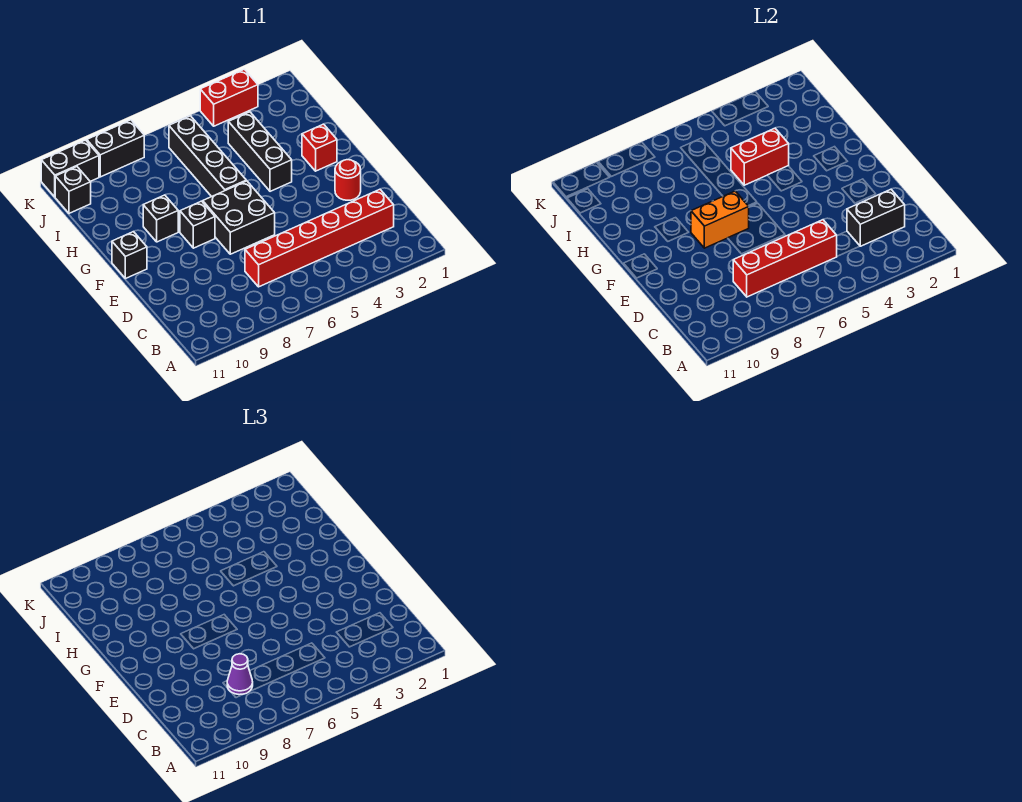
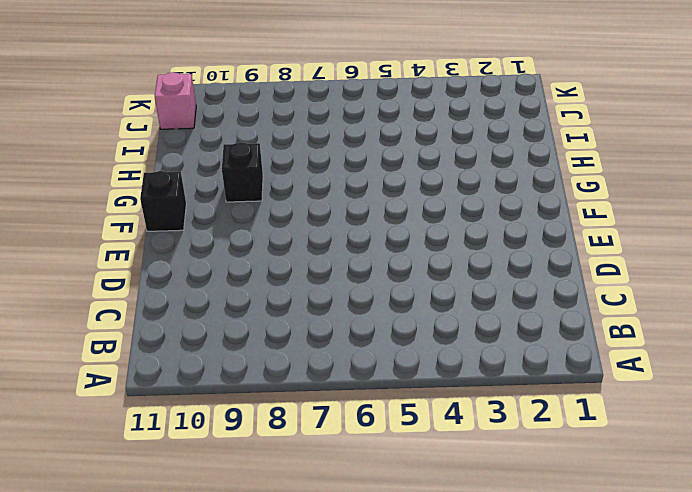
pink brick J11 level 1 -> black brick J11 level 1
none -> red brick C2:C7 level 1
none -> red round brick E2 level 1
none -> black brick E6:F7 level 1

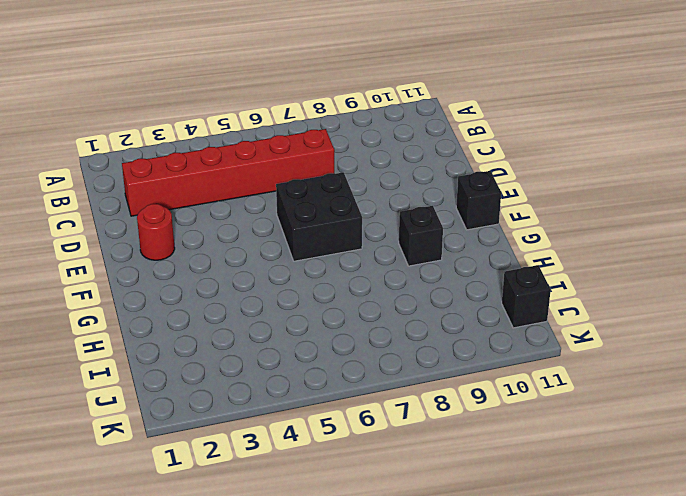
none -> black brick F8 level 1
none -> red brick G2 level 1
none -> black brick G4:I4 level 1

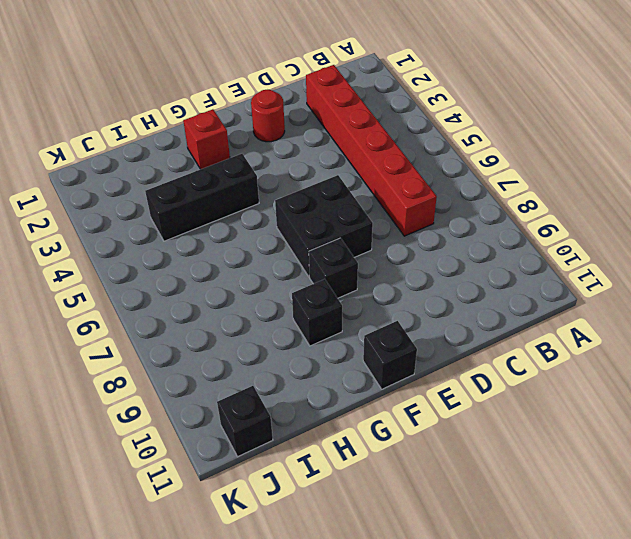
none -> black brick G6:J6 level 1
none -> red brick K3:K4 level 1
none -> black brick K8:K9 level 1

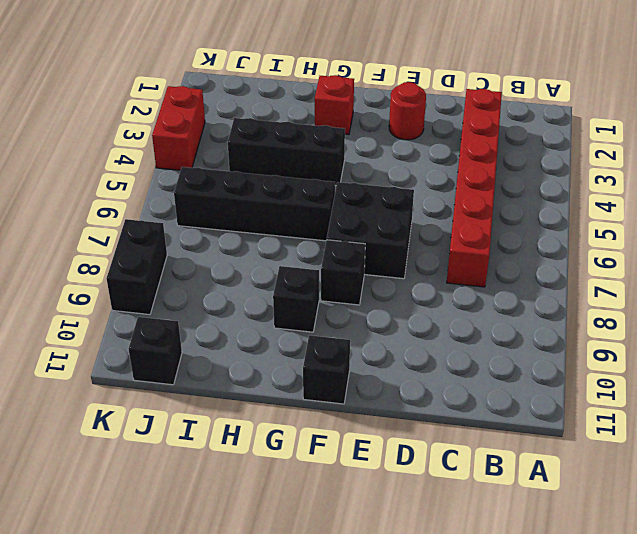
none -> black brick K10:K11 level 1
none -> black brick C2:C3 level 2
none -> red brick C5:C8 level 2

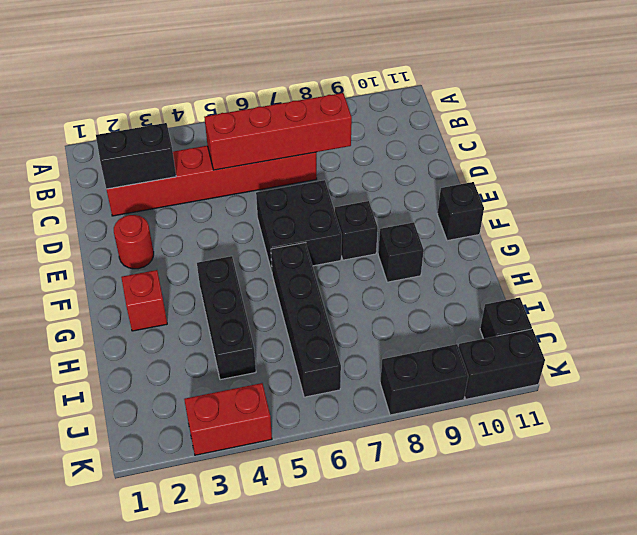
none -> orange brick F7:F8 level 2
none -> red brick H4:H5 level 2
none -> purple cone C8 level 3

